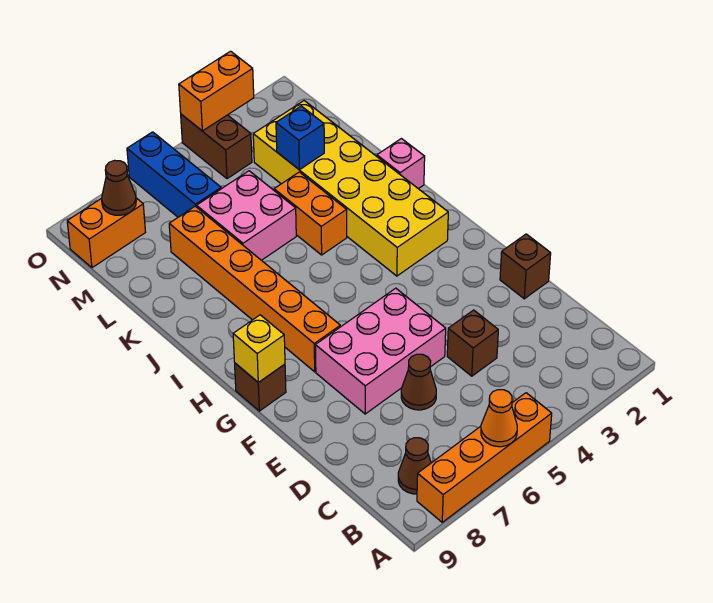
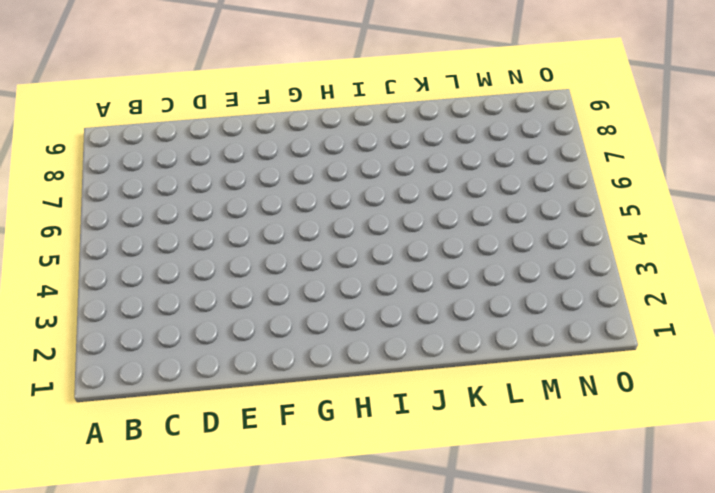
none -> orange brick A5:A8 level 1
none -> brown cone B8 level 1
none -> brown brick D4 level 1

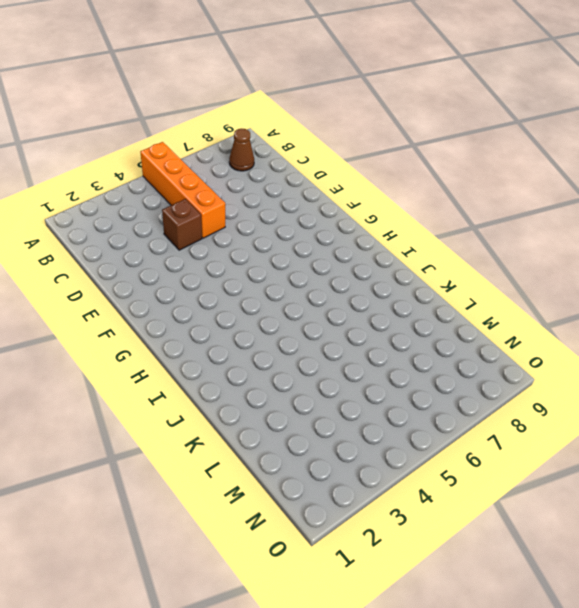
orange brick A5:D5 level 1 -> orange brick A5:A8 level 1
none -> brown cone D6 level 1
none -> brown brick E1 level 1
none -> pink brick E5:F7 level 1

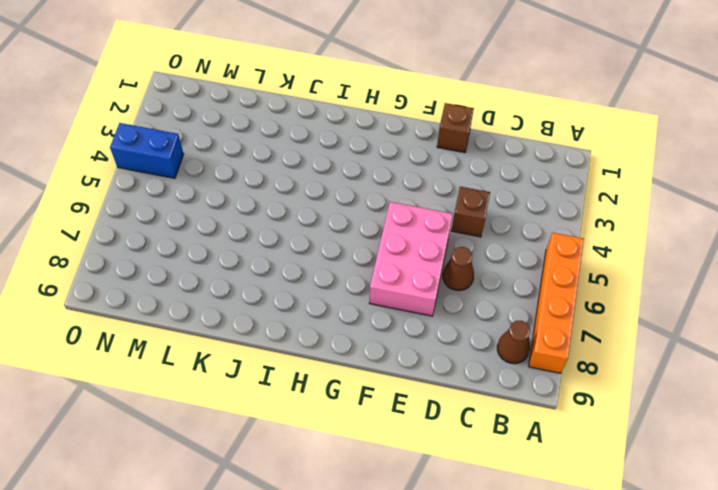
blue brick N4:O4 level 1 -> brown brick N4:O4 level 1
none -> orange brick G7:L7 level 1
none -> brown brick G9 level 1
none -> yellow brick H2:M3 level 1

